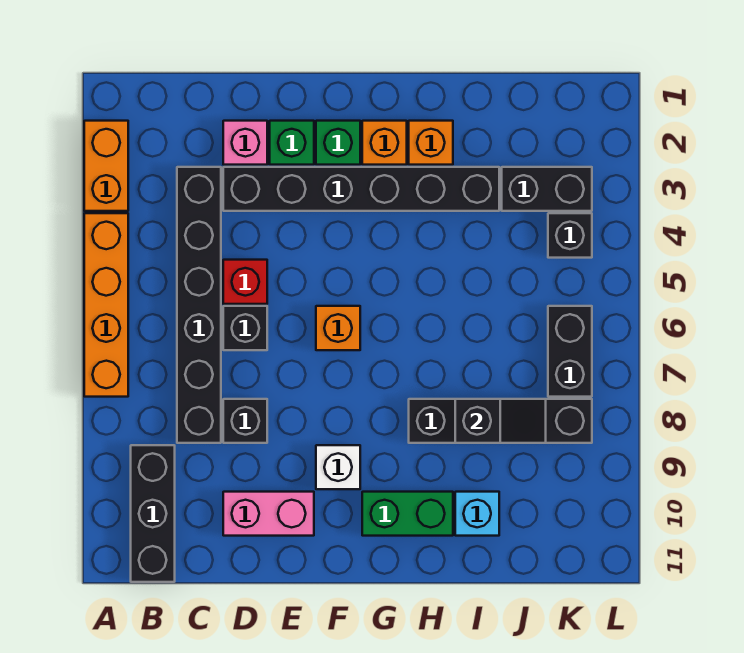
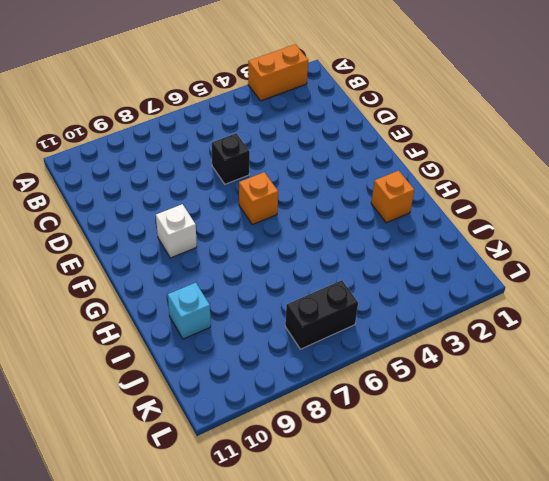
none -> orange brick A4:A7 level 1
none -> black brick B9:B11 level 1
none -> black brick C3:C8 level 1

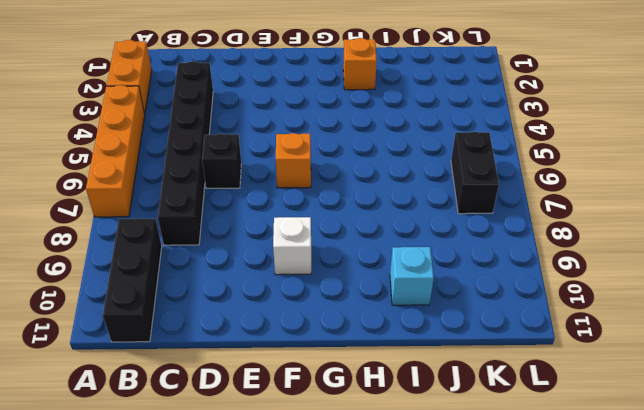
none -> pink brick D2 level 1
none -> black brick D3:I3 level 1
none -> red brick D5 level 1

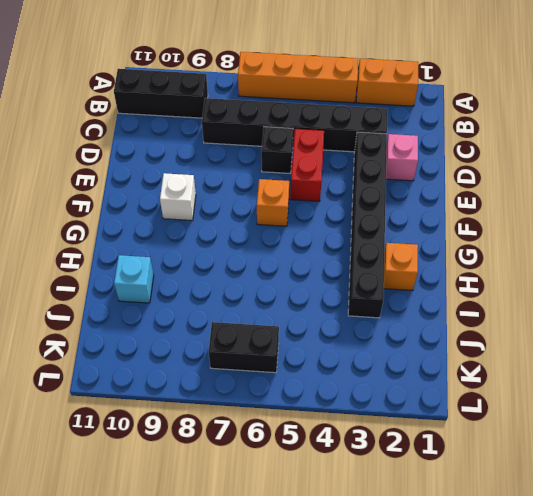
red brick D5:E5 level 1 -> red brick D5 level 1
none -> black brick D8 level 1
none -> pink brick D10:E10 level 1
none -> green brick E2 level 1

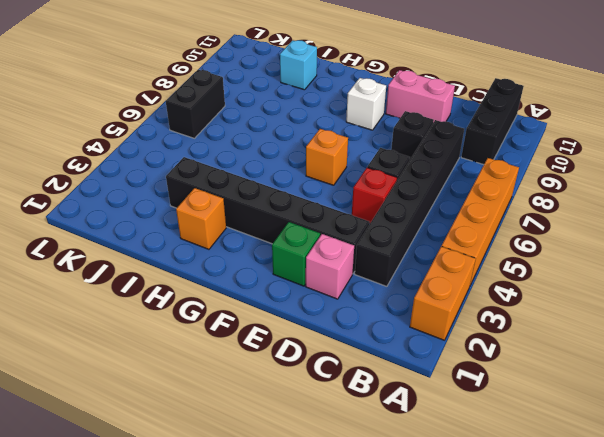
none -> green brick F2 level 1
none -> orange brick G2 level 1
none -> green brick G10:H10 level 1

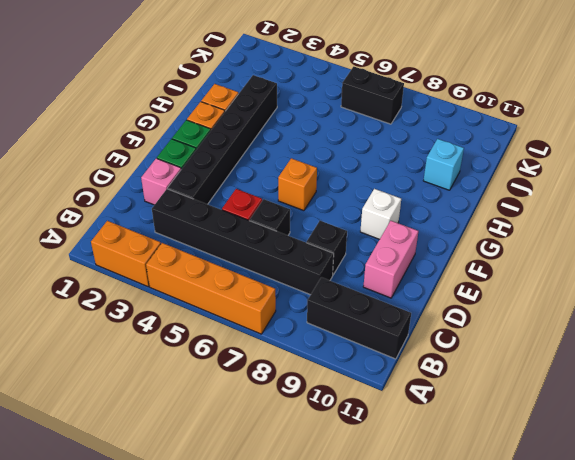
none -> green brick G10:H10 level 1
none -> black brick H8:K8 level 1
none -> black brick J3:K3 level 1

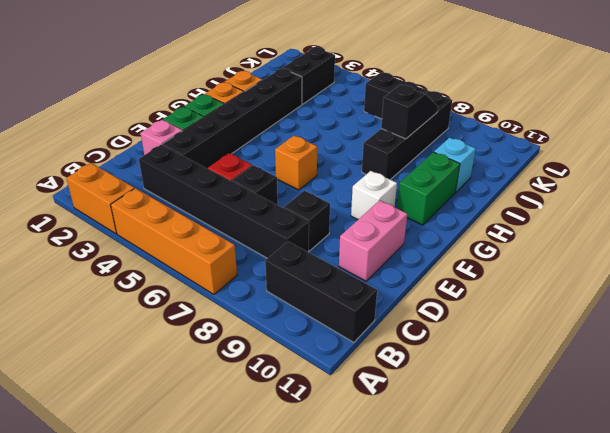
none -> black brick K4 level 1

